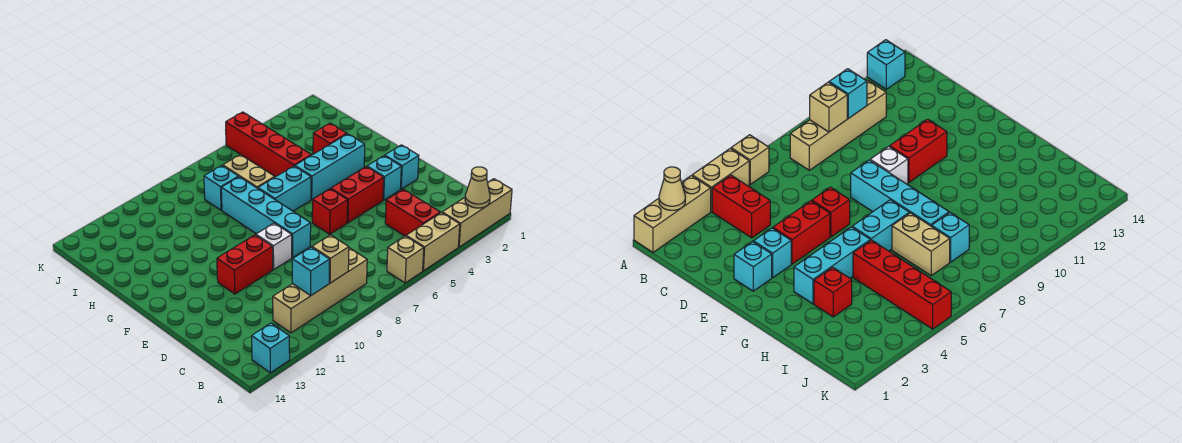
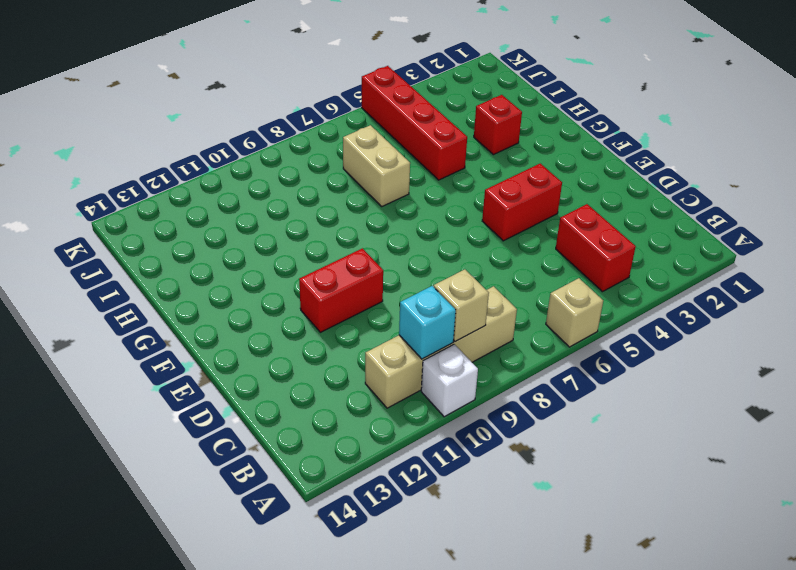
white brick A10 level 1 -> white brick E9 level 1
none -> tan brick A1:A3 level 1
none -> tan brick A4:A5 level 1
none -> cyan brick A13 level 1

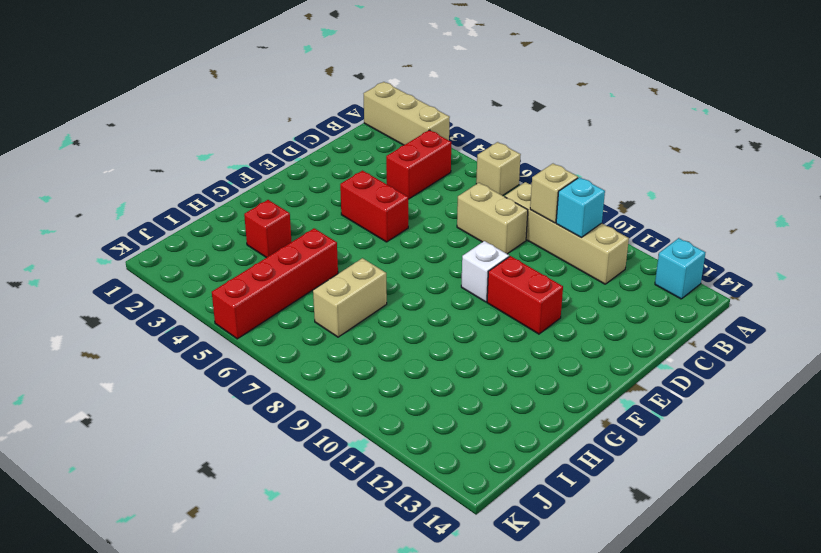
tan brick C7:C8 level 1 -> tan brick A4:A5 level 1
none -> cyan brick E2 level 1
none -> cyan brick E3 level 1
none -> red brick E6 level 1

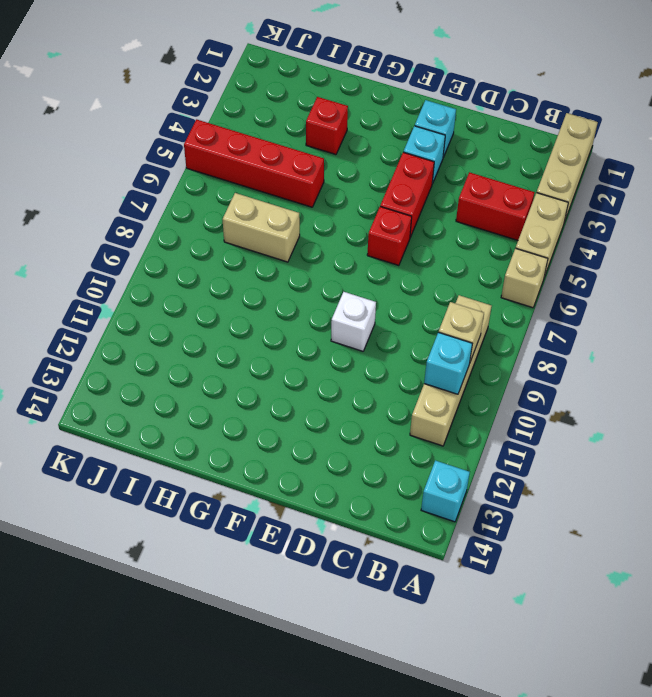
none -> cyan brick E8:H8 level 1
none -> red brick E10:E11 level 1
none -> cyan brick G3:G5 level 1

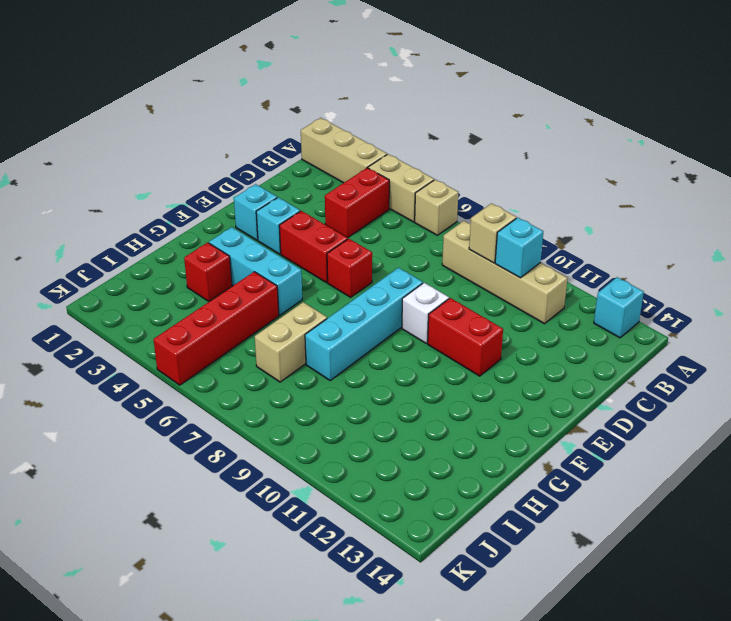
none -> cyan brick G6:G7 level 1
none -> cyan brick I8 level 1
none -> tan cone A2 level 2

